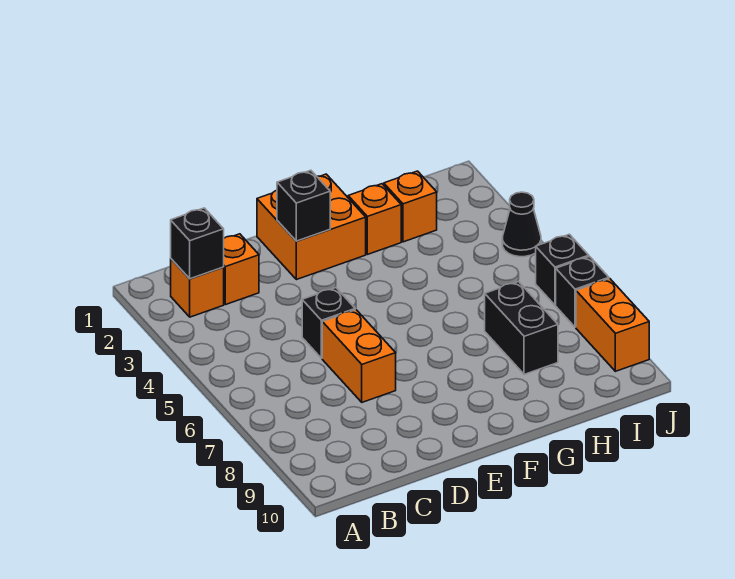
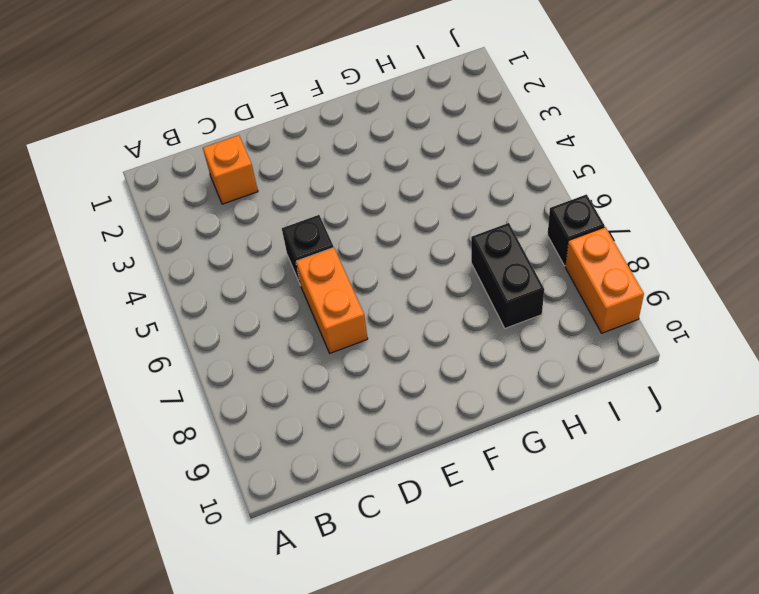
none -> orange brick B2 level 1
none -> orange brick E1:F2 level 1
none -> orange brick G2 level 1

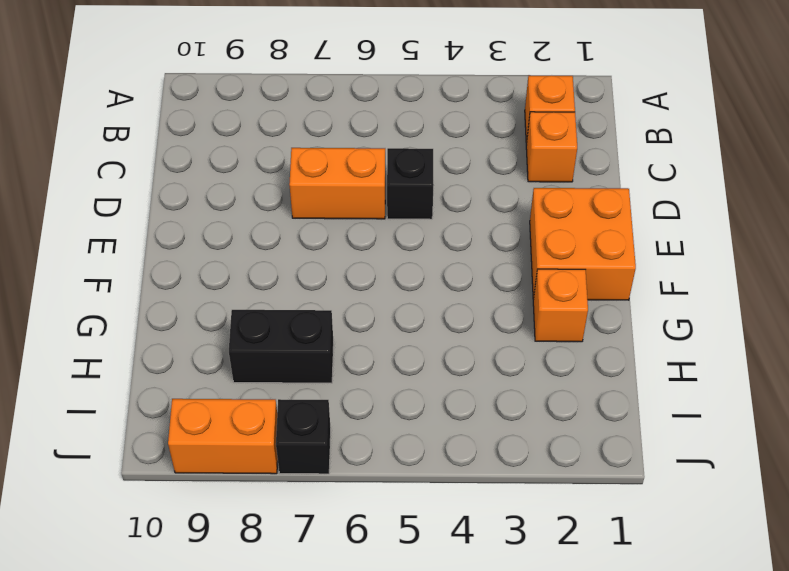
none -> orange brick H2 level 1
none -> black cone J4 level 1
none -> black brick J6 level 1

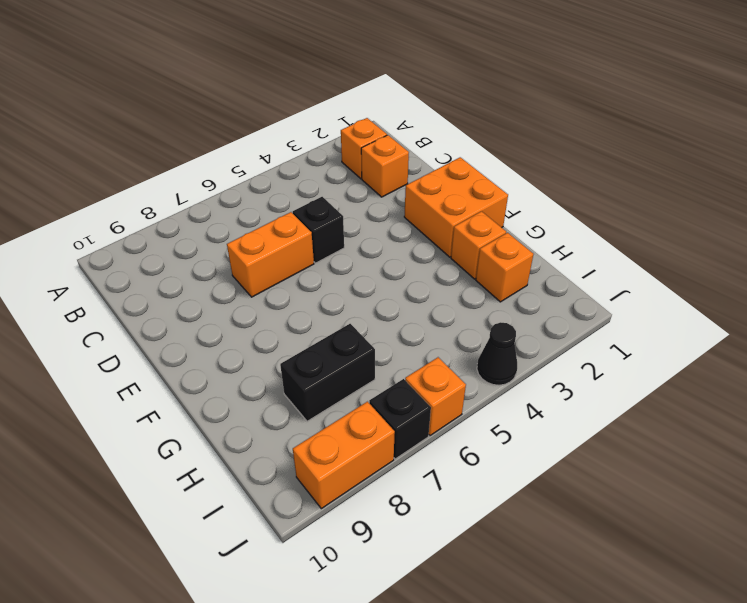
orange brick J6 level 1 -> black brick J6 level 1
none -> black brick B2 level 2
none -> black brick E2 level 2

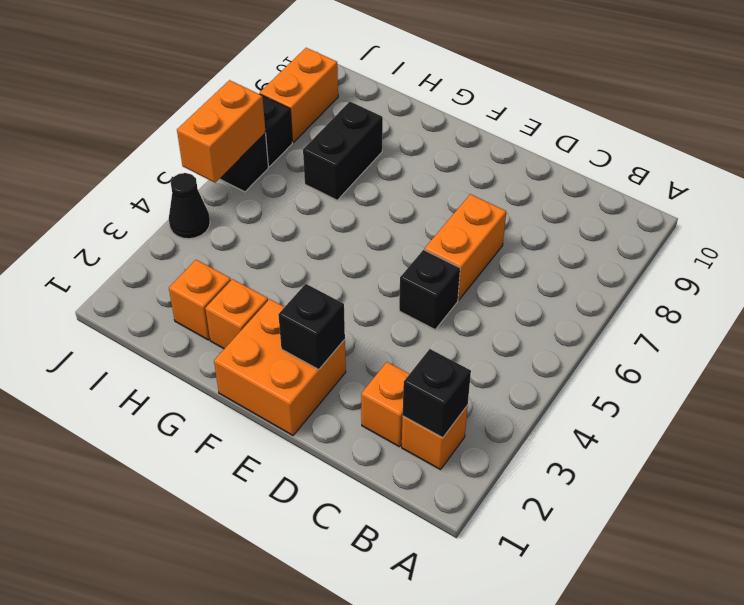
orange brick J5:J6 level 2 -> none

